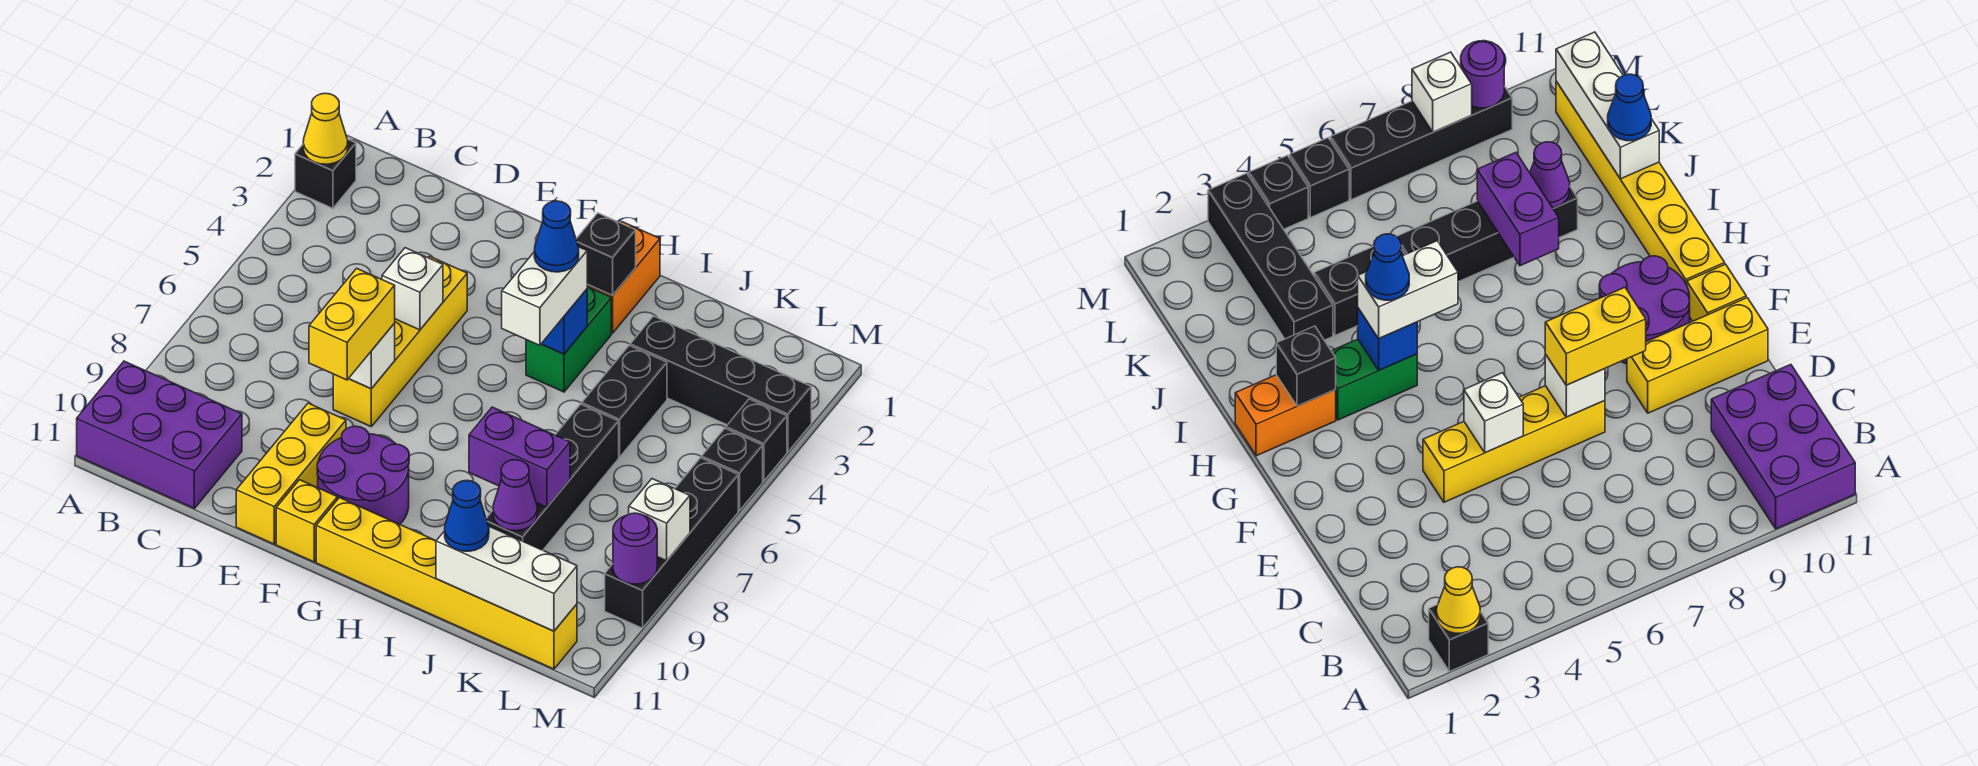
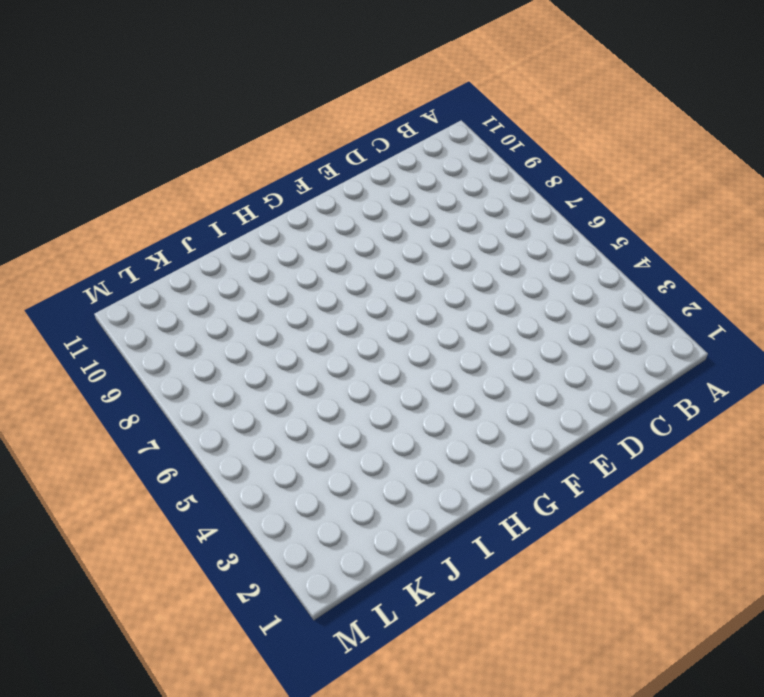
none -> black brick A2 level 1
none -> purple brick A10:C11 level 1
none -> yellow brick E4:E7 level 1

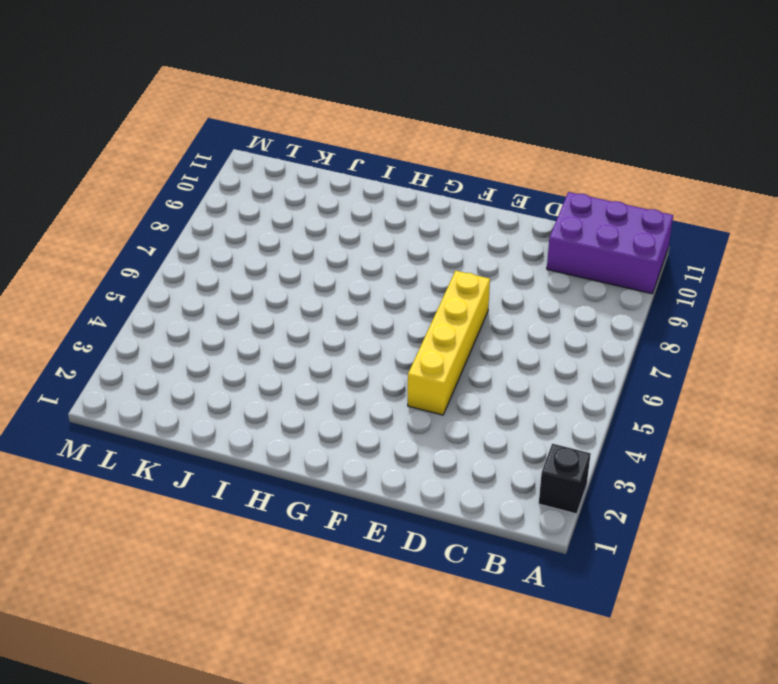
none -> yellow brick E9:E11 level 1
none -> purple round brick F9:G10 level 1
none -> yellow brick F11 level 1

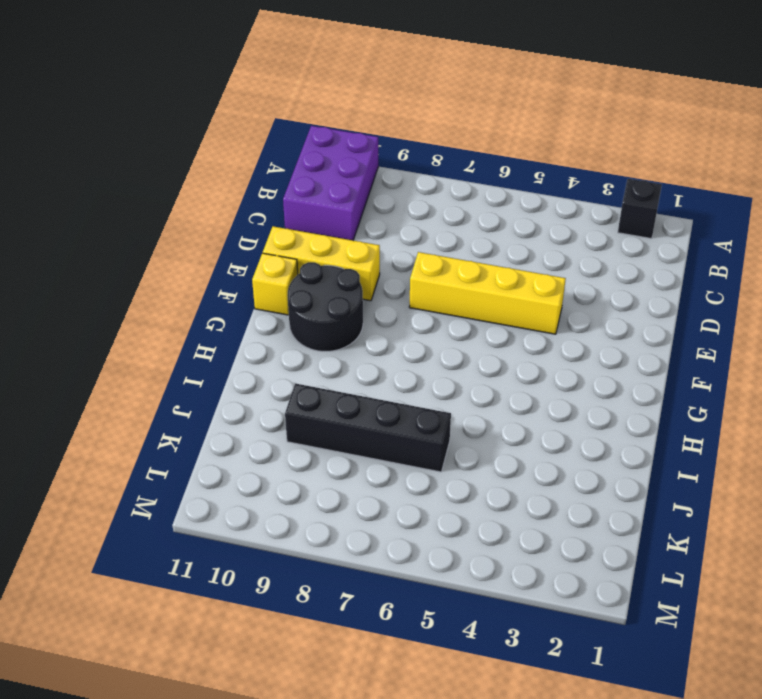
black round brick F9:G10 level 1 -> purple round brick F9:G10 level 1
none -> yellow brick G11:L11 level 1
none -> orange brick H1:H2 level 1
none -> green brick H3:H4 level 1

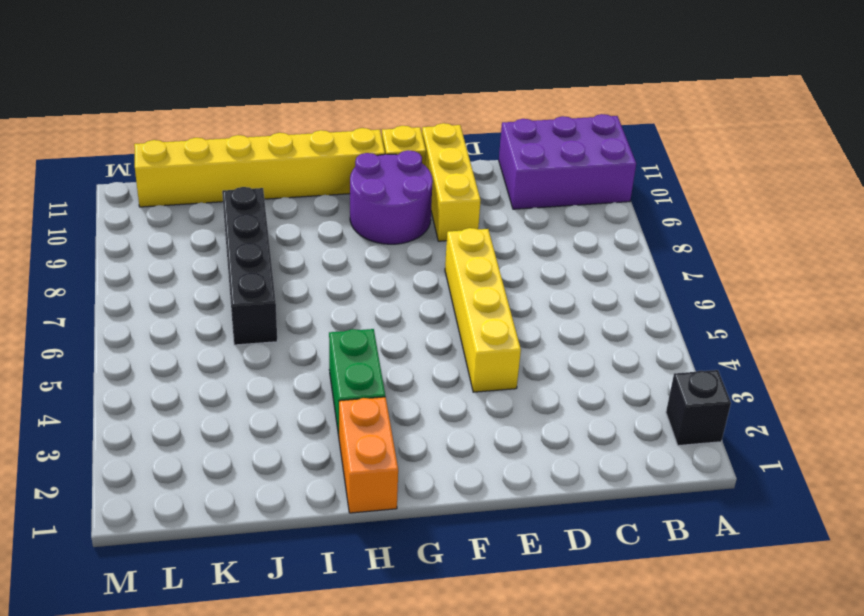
none -> black brick J3:M3 level 1
none -> black brick J4:J5 level 1
none -> black brick M4 level 1

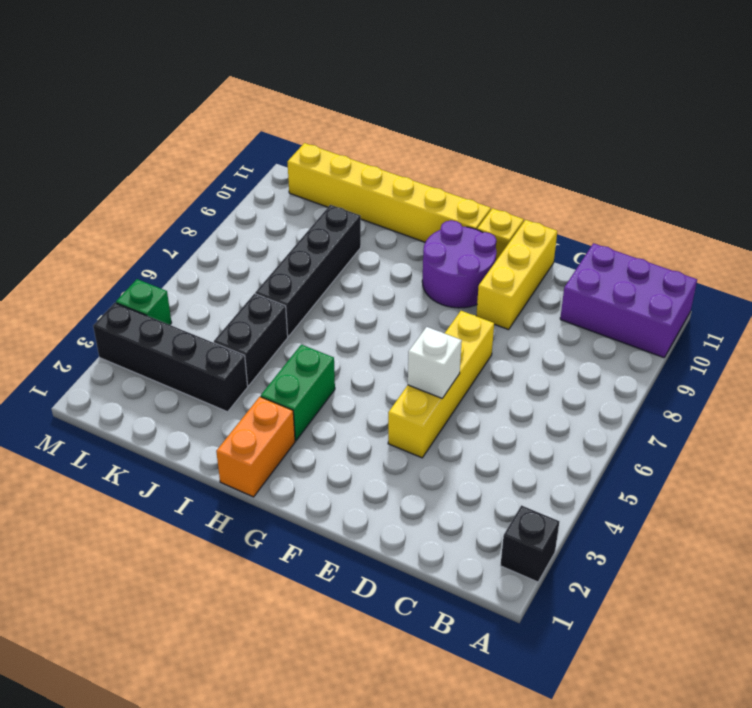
green brick M4 level 1 -> black brick M4 level 1
none -> black brick M5 level 1
none -> black brick M6:M9 level 1
none -> yellow cone A2 level 2

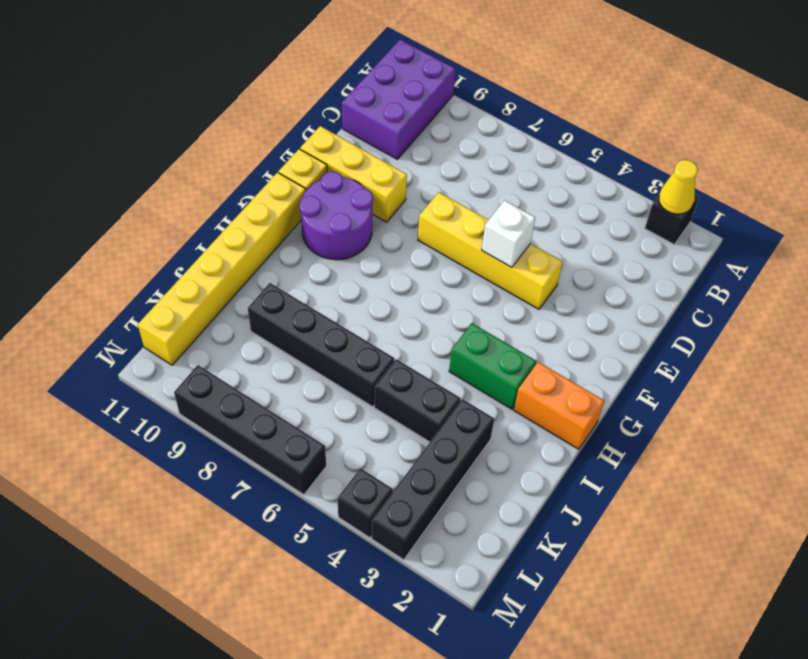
none -> black brick M5 level 1
none -> white brick E7 level 2
none -> black brick H2 level 2

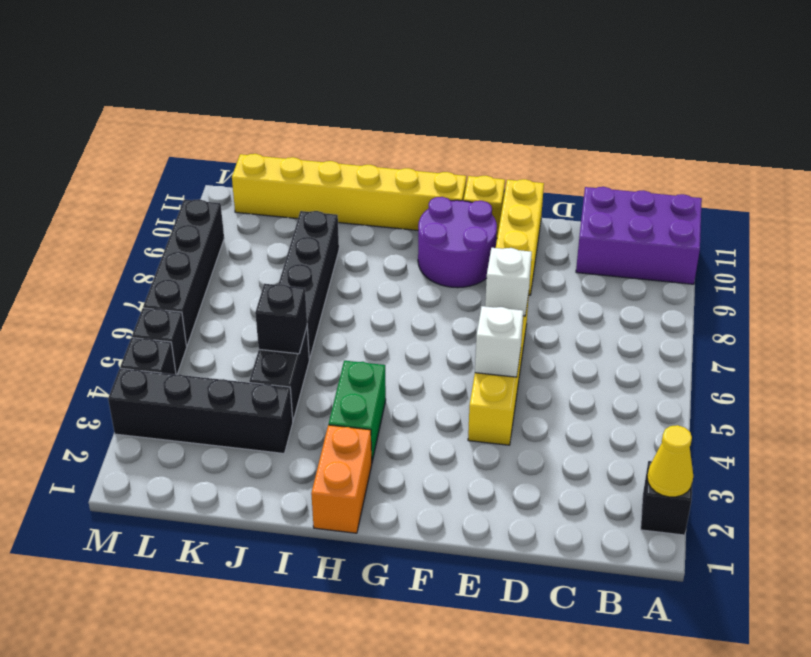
black brick J5 level 2 -> black brick H2 level 2
none -> blue brick H4 level 2
none -> purple brick I8:J8 level 2
none -> purple cone J9 level 2

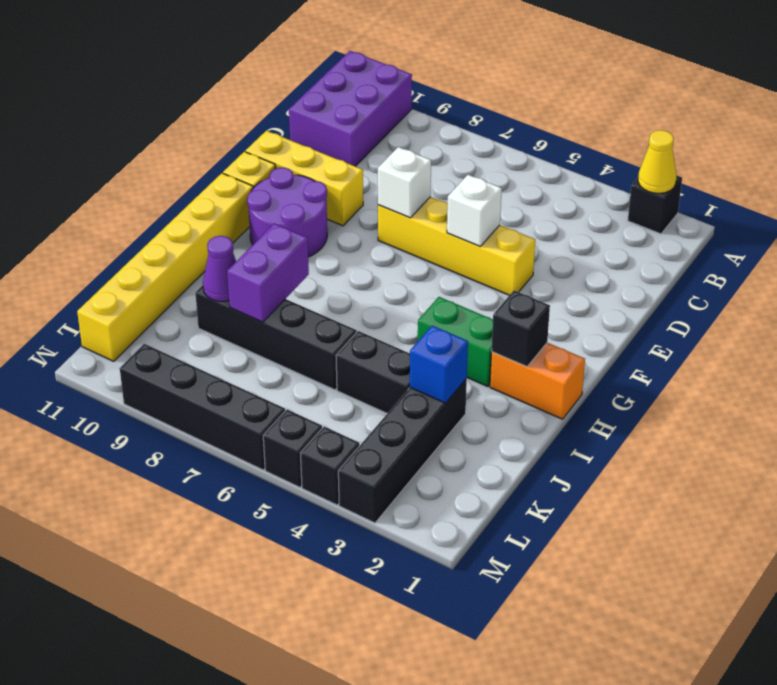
blue brick J3 level 2 -> blue brick H4 level 2
none -> white brick J11:L11 level 2
none -> white brick M8 level 2
none -> purple round brick M9 level 2

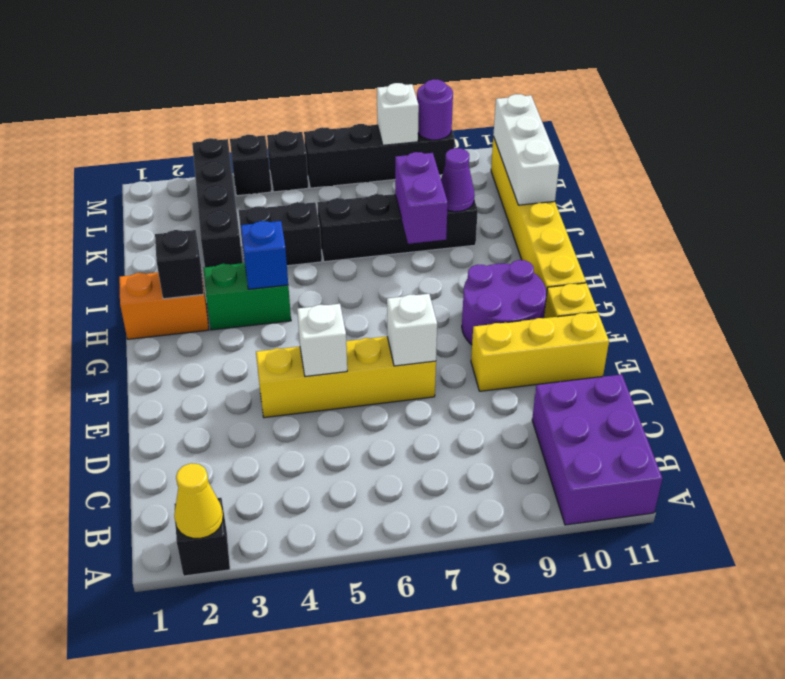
none -> yellow brick E7:E8 level 3
none -> white brick H4:H5 level 3
none -> blue cone J11 level 3

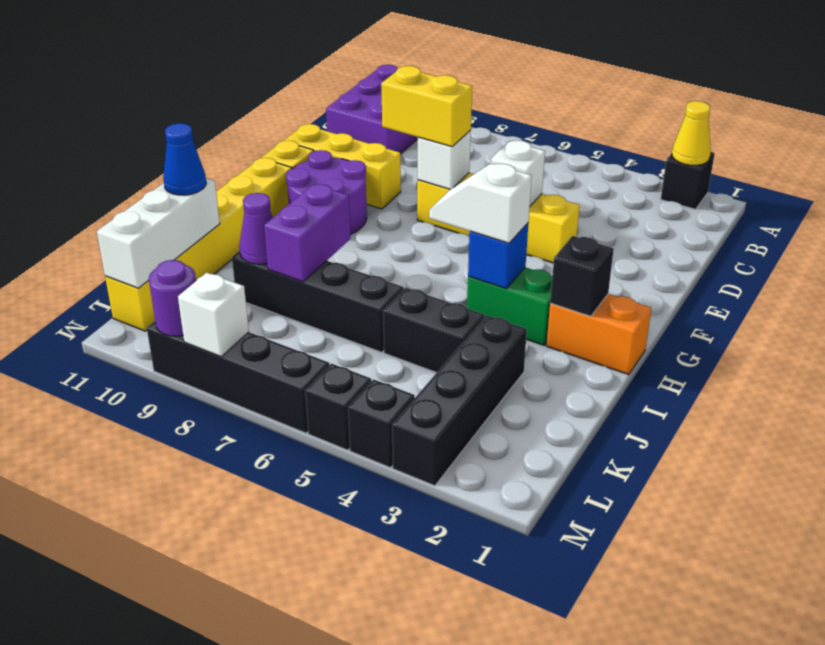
white slope H4:H5 level 3 top 4 -> white brick H4:H5 level 3
none -> blue cone H4 level 4

